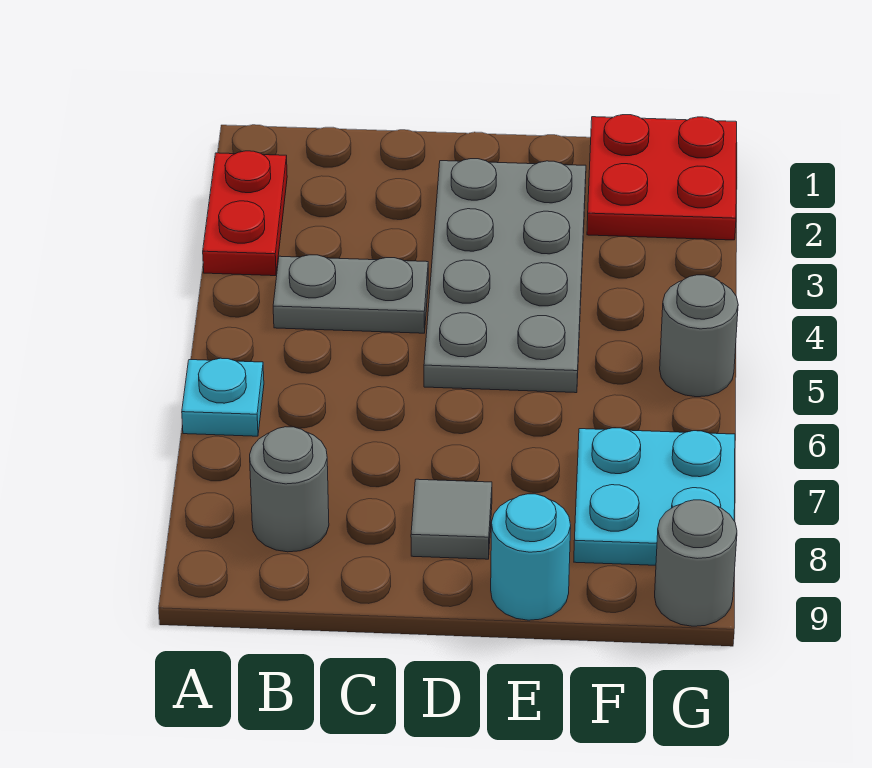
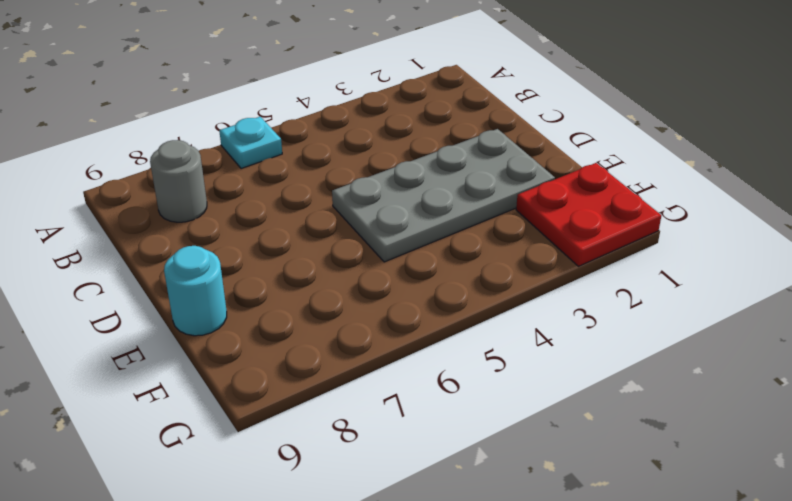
none -> red plate A2:A3 level 1
none -> grey plate B4:C4 level 1

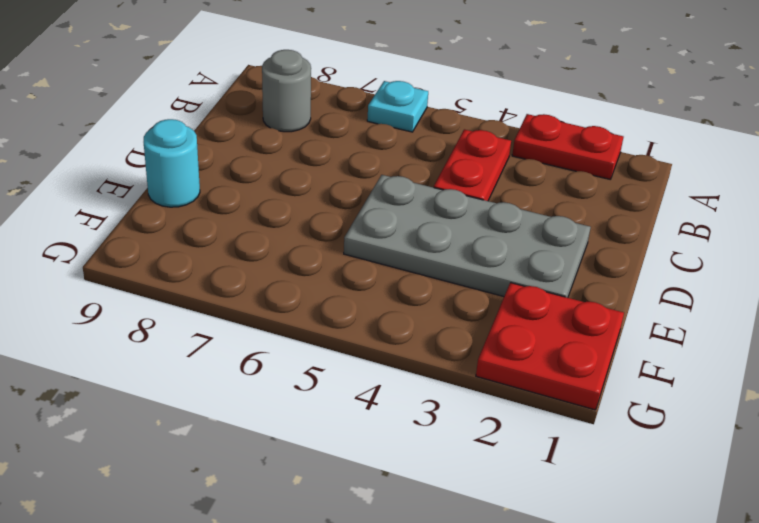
red plate B4:C4 level 1 -> grey plate B4:C4 level 1
none -> grey tile D8 level 1
none -> cyan plate F7:G8 level 1

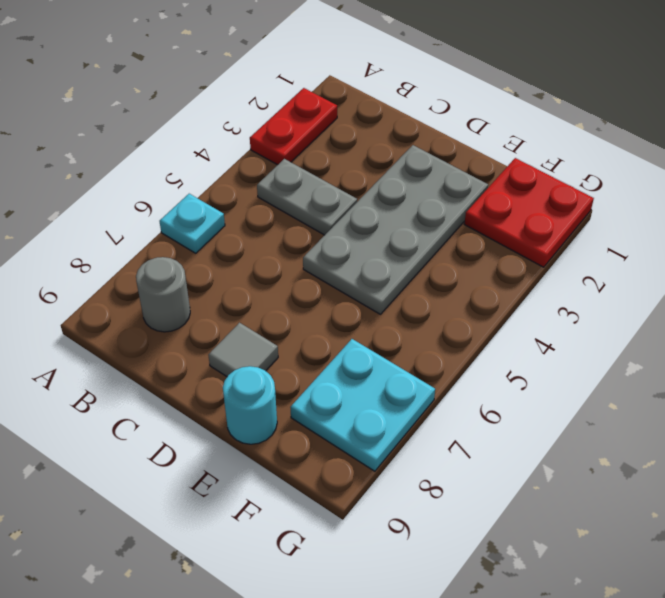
none -> grey round brick G5 level 1
none -> grey round brick G9 level 1

